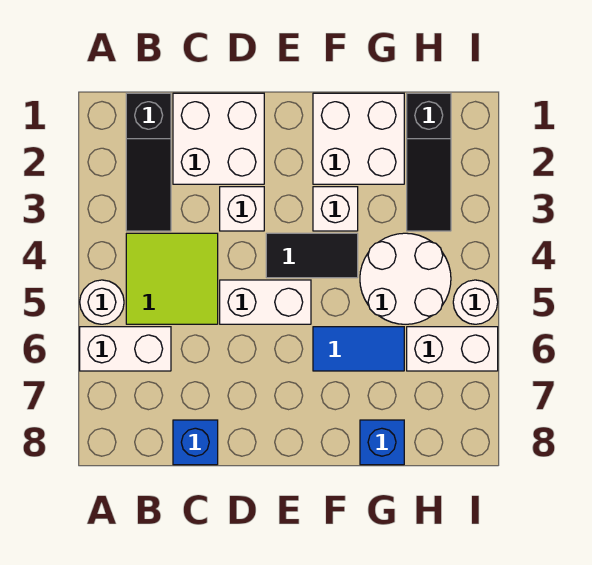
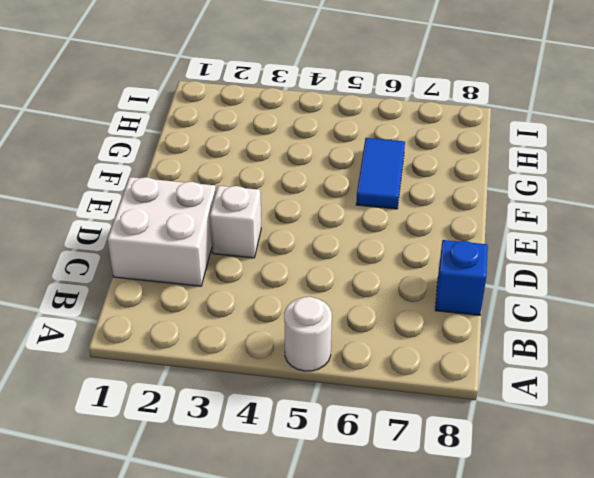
none -> white brick A6:B6 level 1
none -> black slope B1:B3 level 1 top 1
none -> lime tile B4:C5 level 1

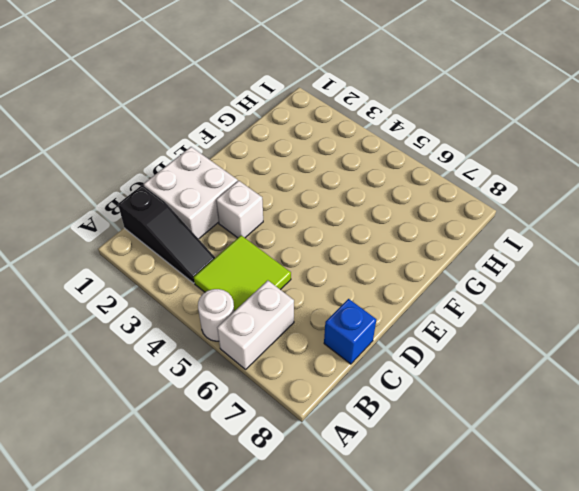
none -> white brick D5:E5 level 1
none -> black tile E4:F4 level 1
none -> white brick F1:G2 level 1

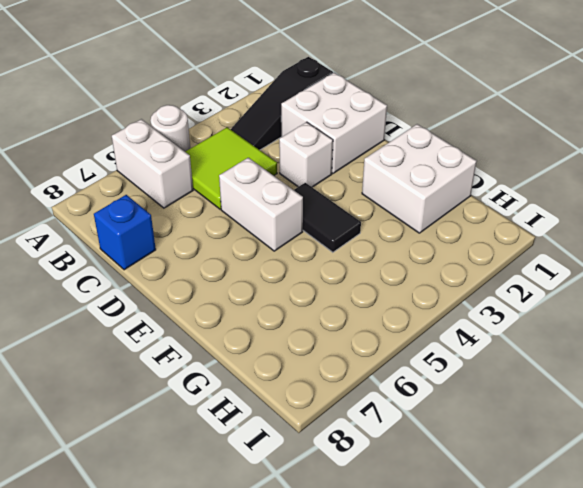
none -> white brick F3 level 1
none -> blue tile F6:G6 level 1
none -> white round brick G4:H5 level 1

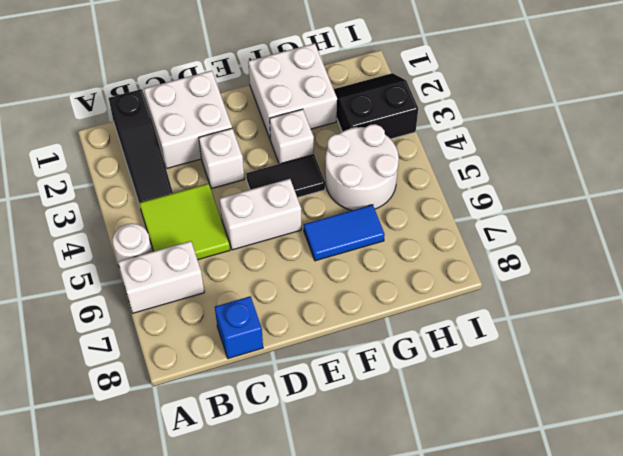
black slope H2:I3 level 1 top 3 -> black slope H1:H3 level 1 top 1
none -> blue brick G8 level 1
none -> white brick H6:I6 level 1
none -> white round brick I5 level 1

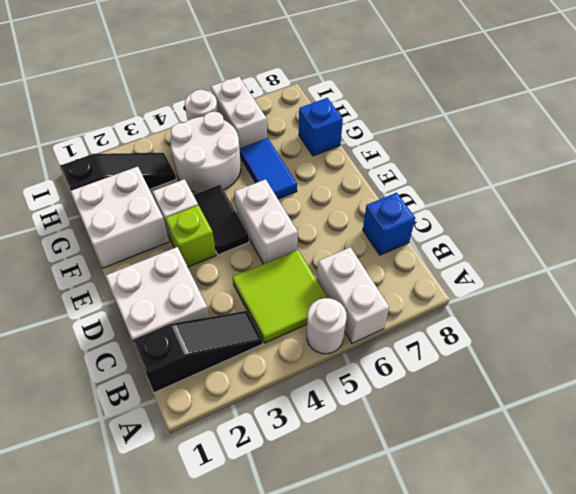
lime brick E3 level 1 -> none
none -> white brick D3 level 1

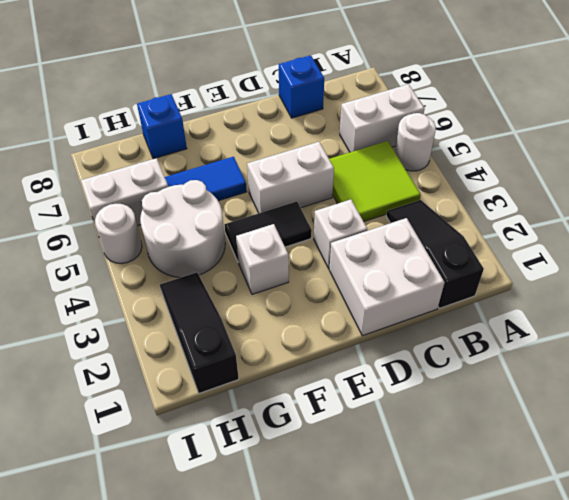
none -> white brick F1:G2 level 1

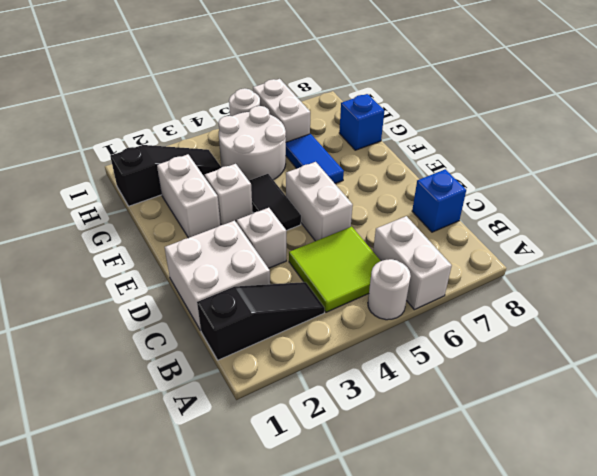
white brick F2:G2 level 1 -> white brick F1:G2 level 1

